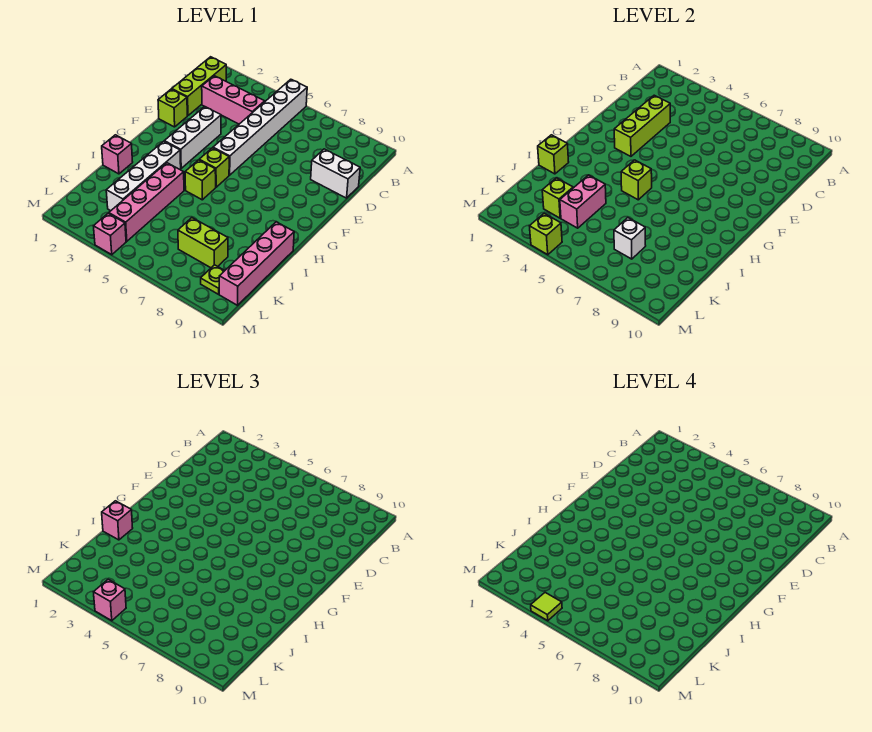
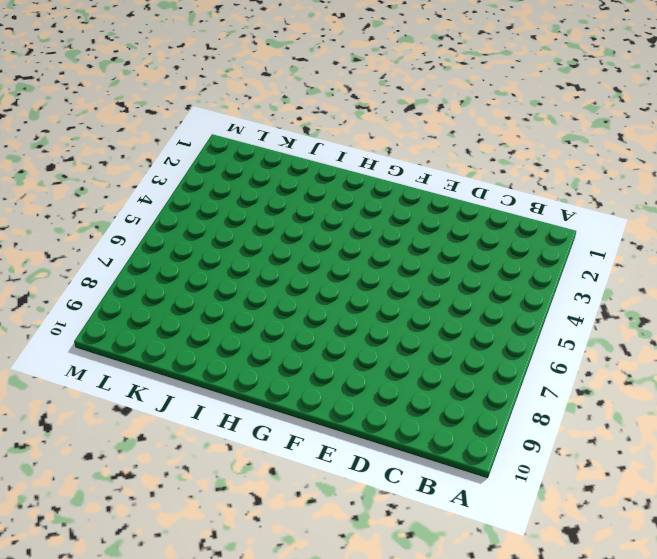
none -> white brick A5:F5 level 1
none -> lime brick B1:D1 level 1
none -> pink brick C2:C4 level 1

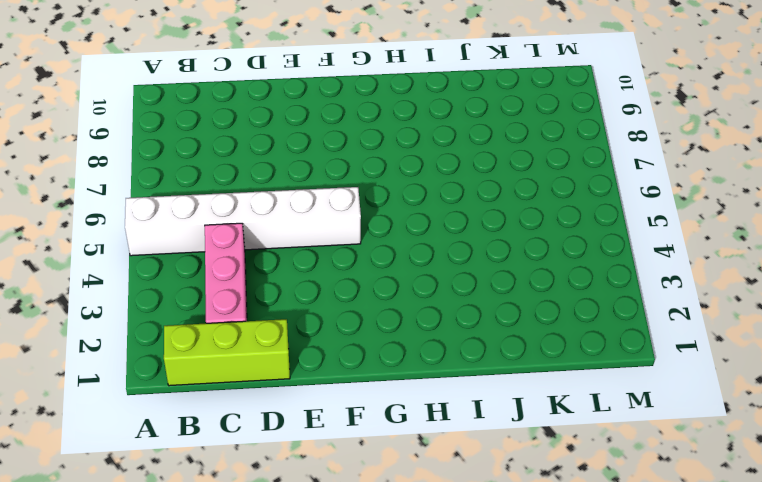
none -> white brick D9:D10 level 1
none -> lime brick E1 level 1
none -> white brick E3:G3 level 1

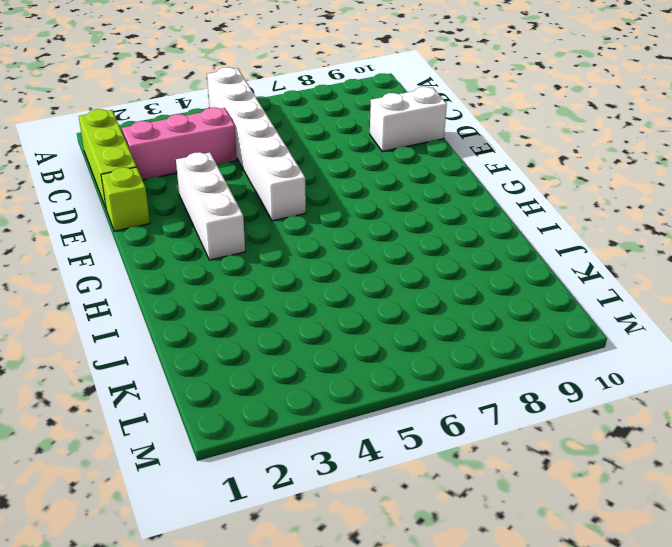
none -> lime brick G5 level 1
none -> white brick H3:K3 level 1
none -> lime brick H5 level 1

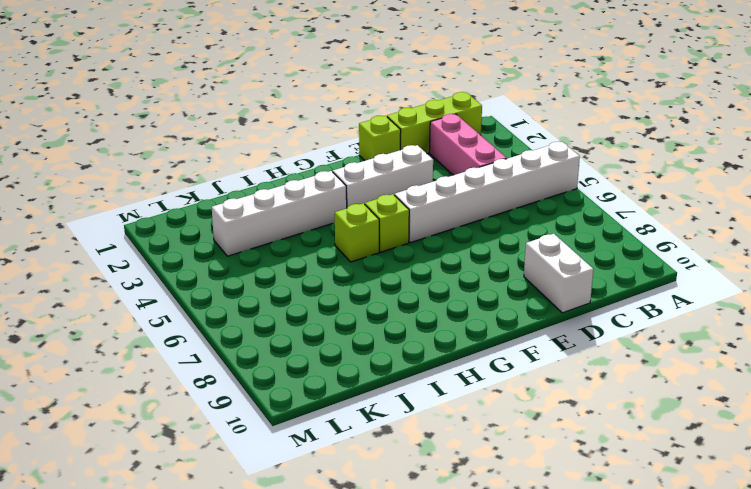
none -> pink brick I1 level 1
none -> pink brick I4:L4 level 1
none -> pink brick I10:L10 level 1

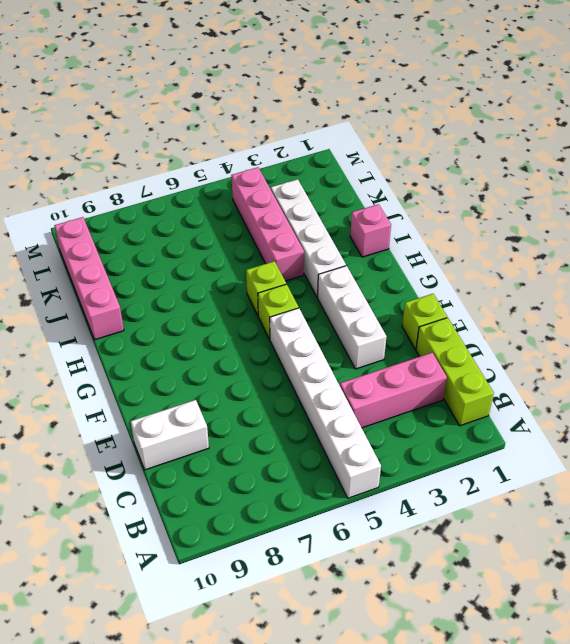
none -> lime brick K7:K8 level 1
none -> lime plate L9 level 1
none -> pink brick M4 level 1

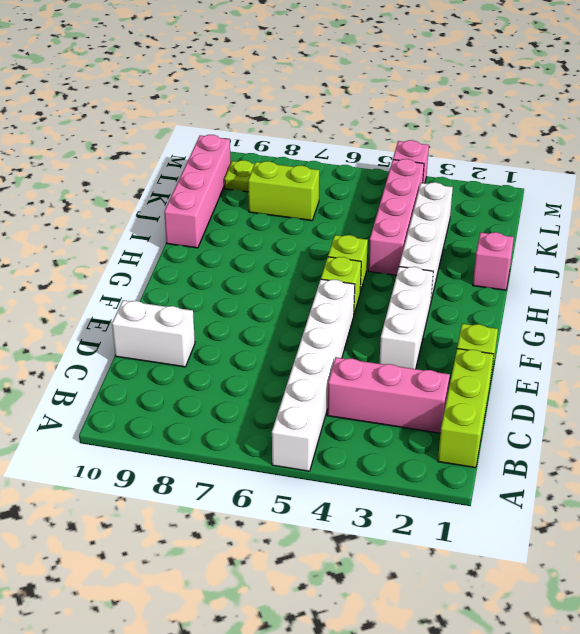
none -> lime brick D3:F3 level 2
none -> lime brick H5 level 2
none -> lime brick I1 level 2

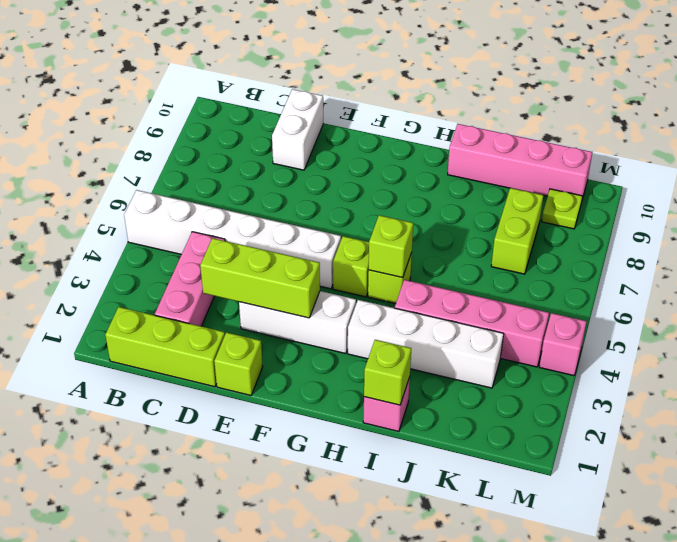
none -> pink brick J4:K4 level 2
none -> lime brick K3 level 2
none -> white brick K7 level 2

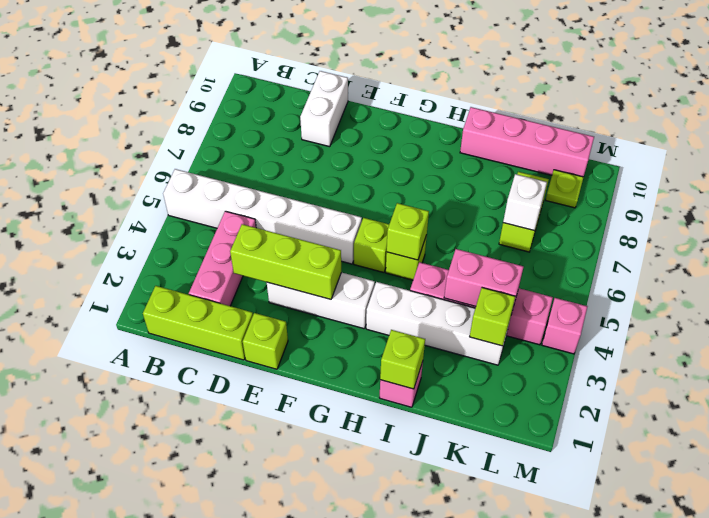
none -> lime brick M4 level 2
none -> pink brick I1 level 3
none -> pink brick M4 level 3

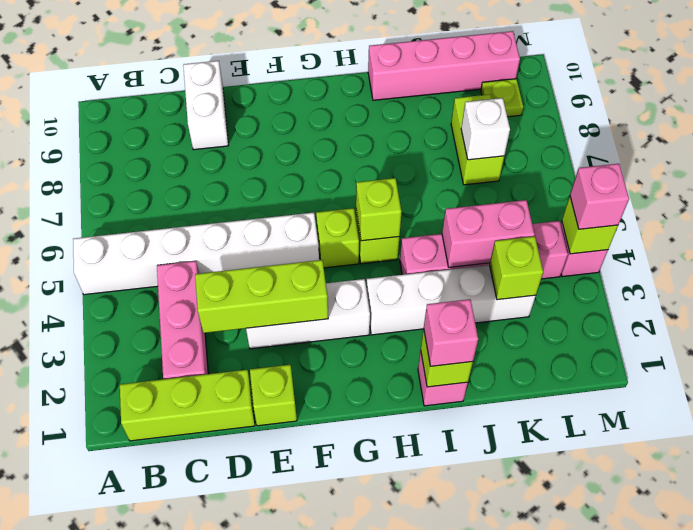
none -> lime tile M4 level 4

